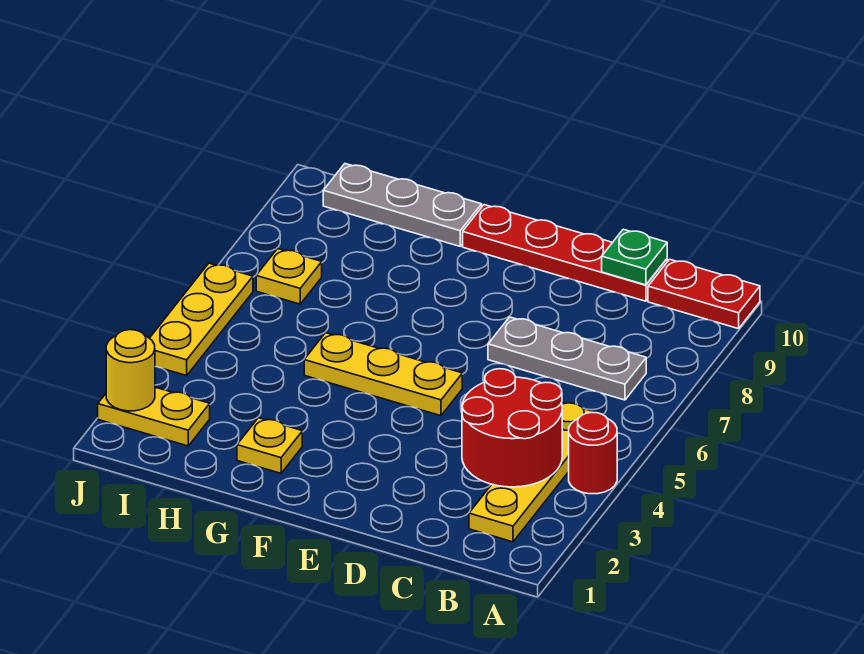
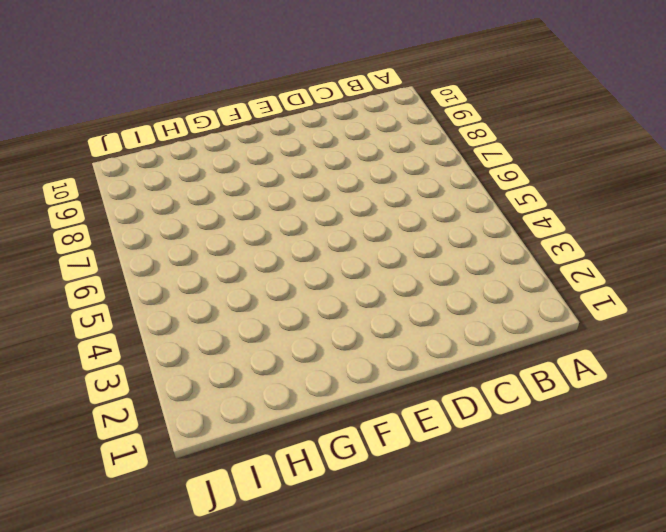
none -> red round brick A4 level 1
none -> red plate A10:B10 level 1
none -> yellow plate B2:B5 level 1

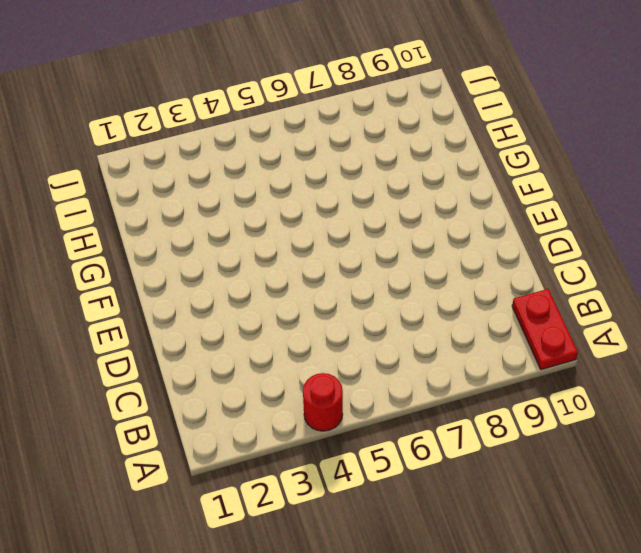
none -> yellow plate B2:B5 level 1
none -> grey plate B7:D7 level 1
none -> red plate C10:F10 level 1

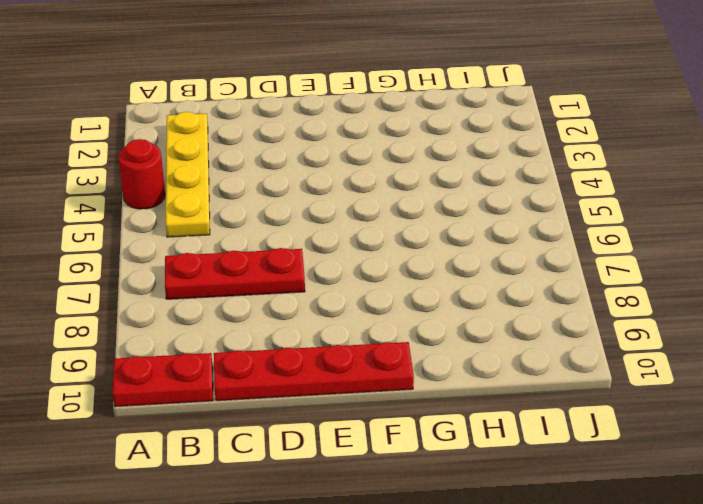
red plate B7:D7 level 1 -> grey plate B7:D7 level 1
none -> yellow plate E5:G5 level 1
none -> yellow plate G2 level 1
none -> grey plate G10:I10 level 1

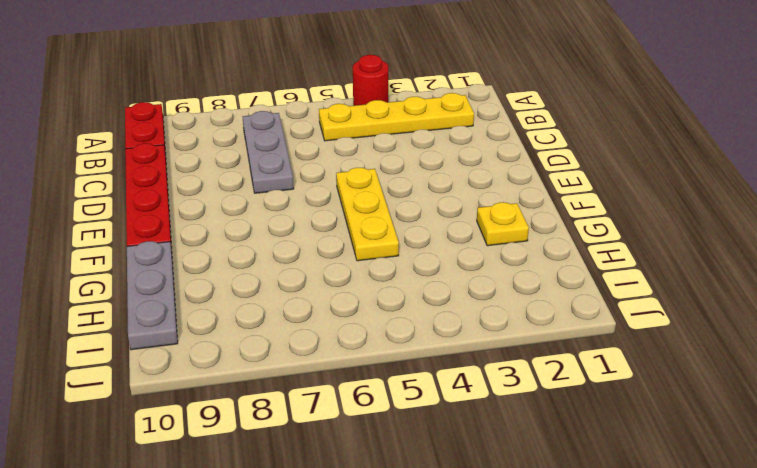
none -> yellow plate I2:J2 level 1
none -> yellow plate I7 level 1
none -> yellow plate J4:J6 level 1

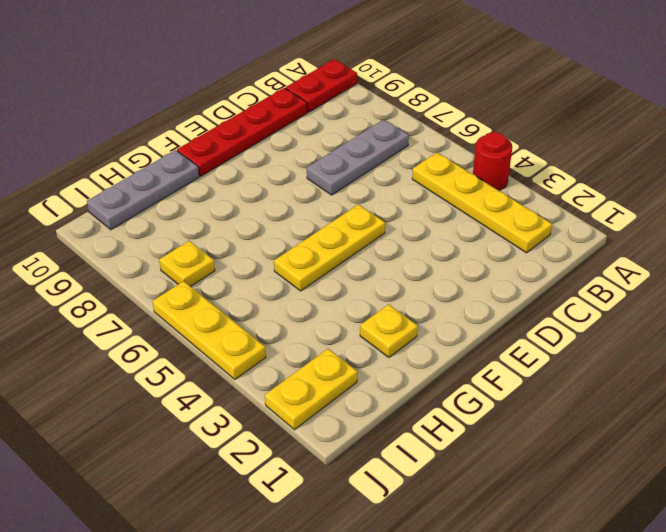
none -> red round brick B3:C4 level 2
none -> green plate C10 level 2
none -> yellow round brick J2 level 2

